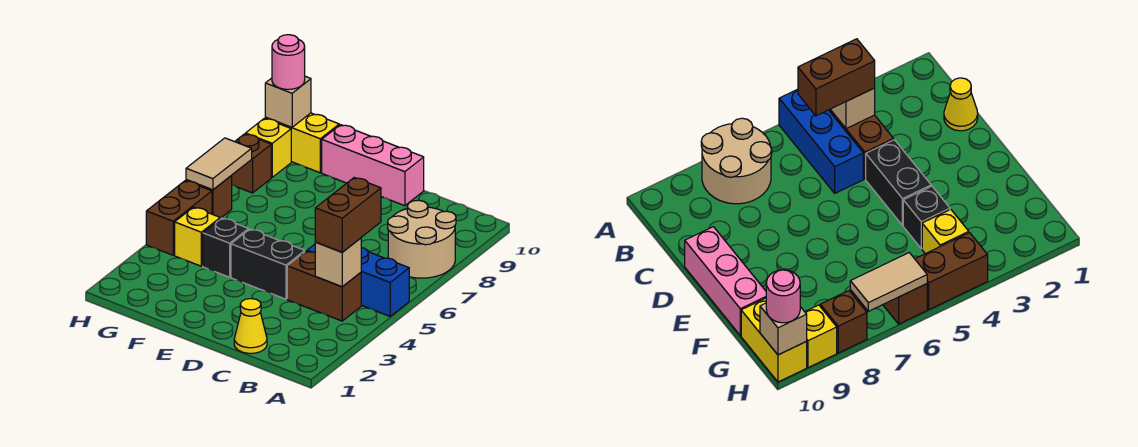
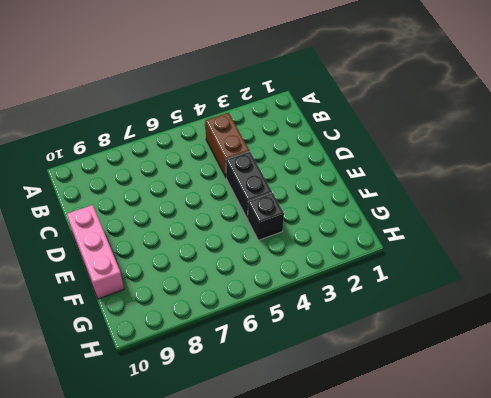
none -> blue brick A5:C5 level 1
none -> tan round brick A7:B8 level 1
none -> yellow cone C1 level 1

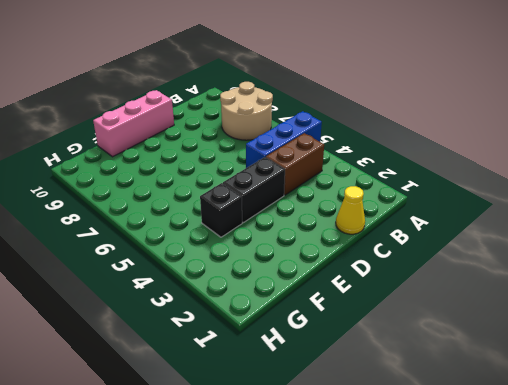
none -> yellow brick G4 level 1
none -> yellow brick G10:H10 level 1
none -> brown brick H4:H5 level 1

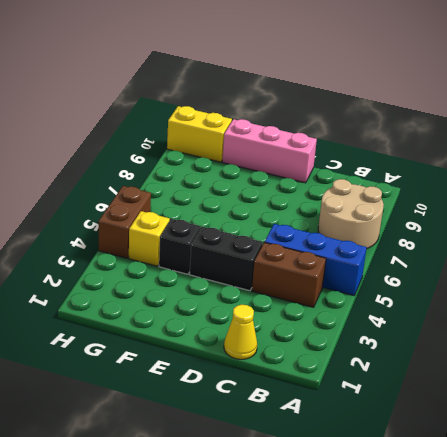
none -> brown brick H6 level 1
none -> brown brick H8 level 1
none -> yellow brick H9 level 1

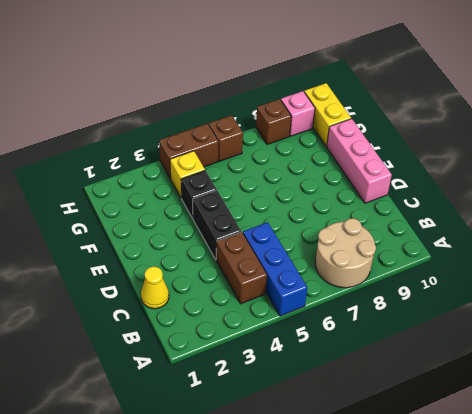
pink brick H9 level 1 -> yellow brick H9 level 1
none -> tan brick B4 level 2
none -> tan tile H6:H7 level 2
none -> tan brick H10 level 2

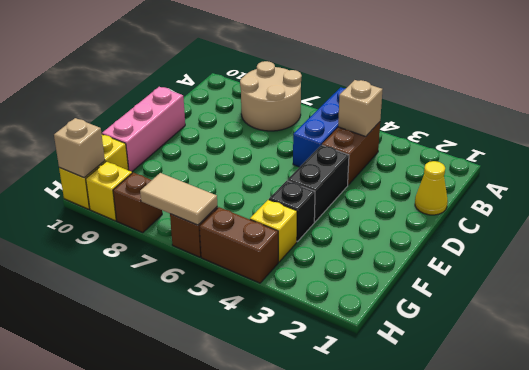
none -> brown brick B4:B5 level 3
none -> pink round brick H10 level 3

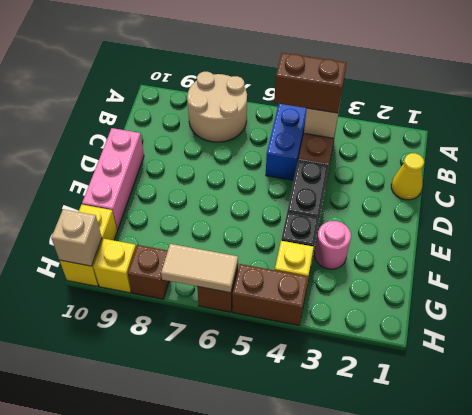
pink round brick F3 level 1 -> pink round brick H10 level 3

